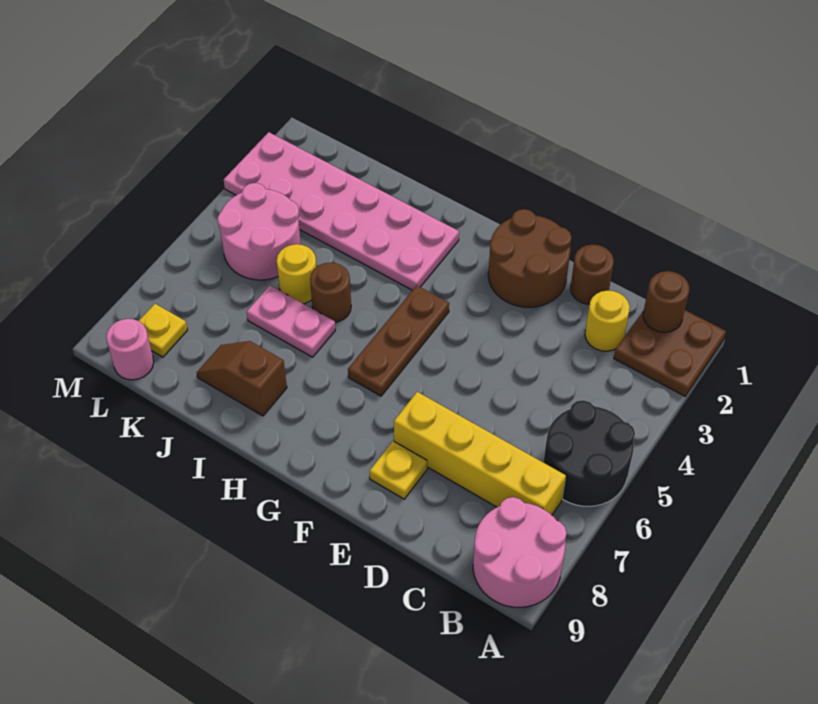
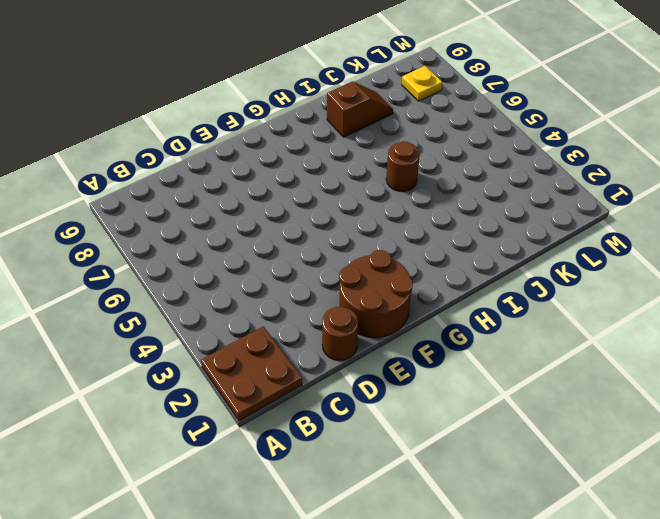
none -> black round brick A5:B6 level 1
none -> pink round brick A8:B9 level 1
none -> yellow brick B7:E7 level 1

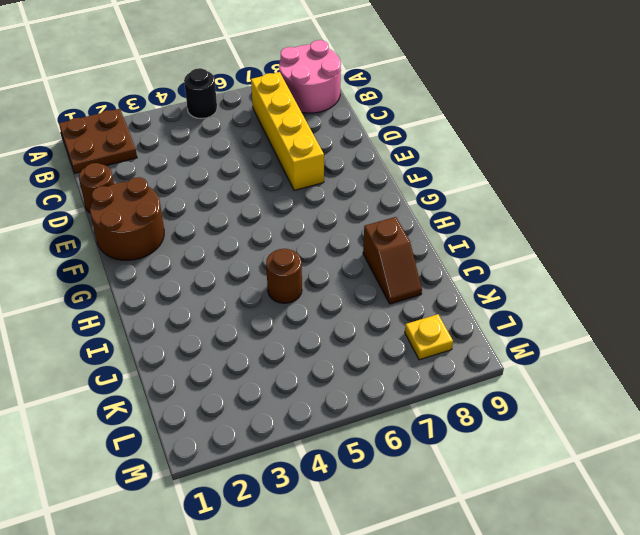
black round brick A5 level 1 -> black round brick A5:B6 level 1
none -> yellow round brick C2 level 1
none -> yellow plate E8 level 1
none -> brown plate G4:G6 level 1

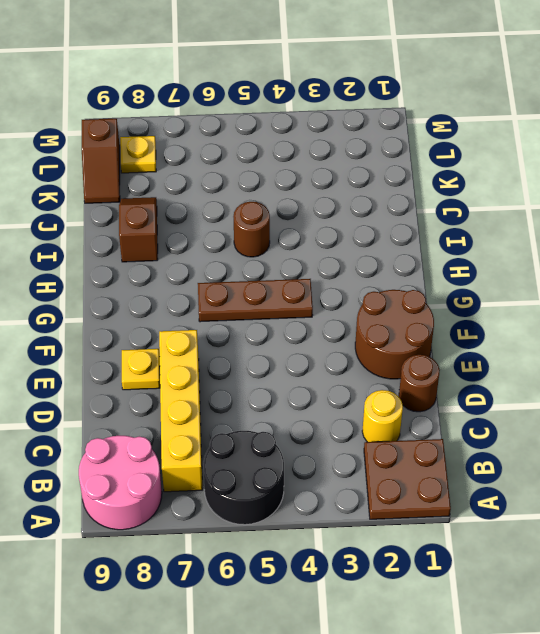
brown slope K9:L9 level 1 top L -> pink round brick L9 level 1
none -> pink plate H2:M3 level 1
none -> pink plate I6:J6 level 1
none -> yellow round brick J5 level 1

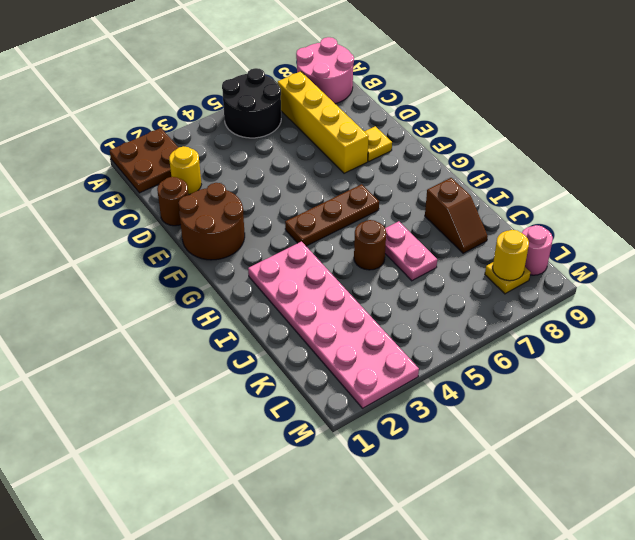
yellow round brick L8 level 2 -> yellow round brick J5 level 1
none -> pink round brick K4:L5 level 1
none -> brown round brick B1 level 2

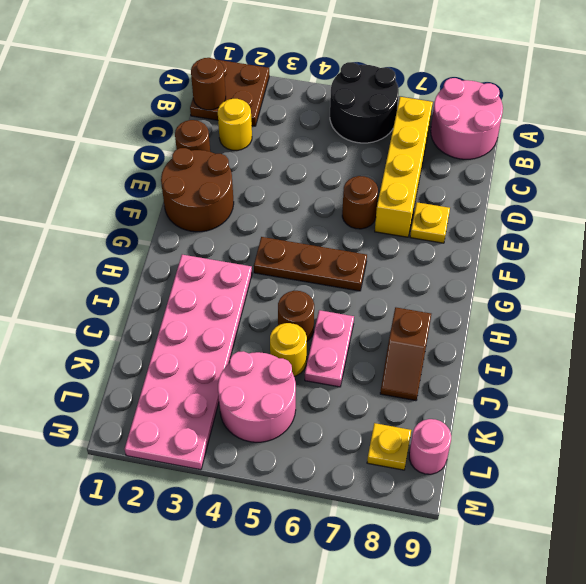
brown round brick E6 level 1 -> none

